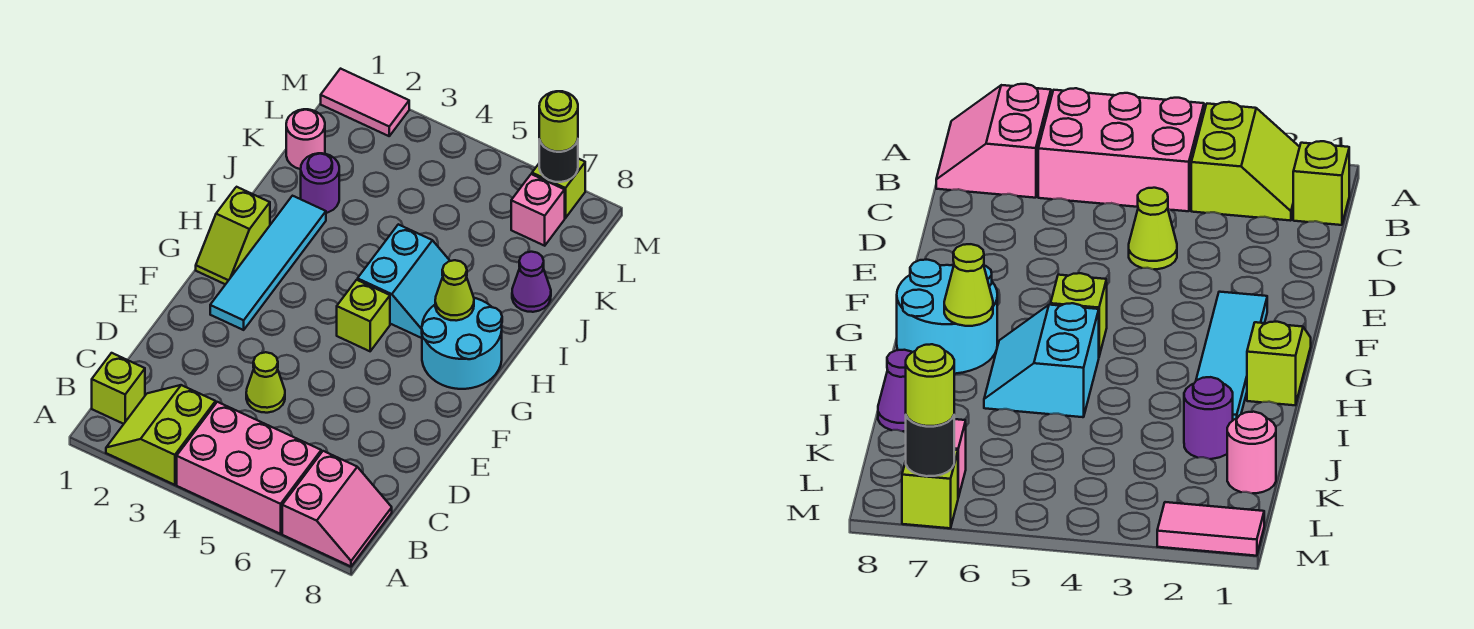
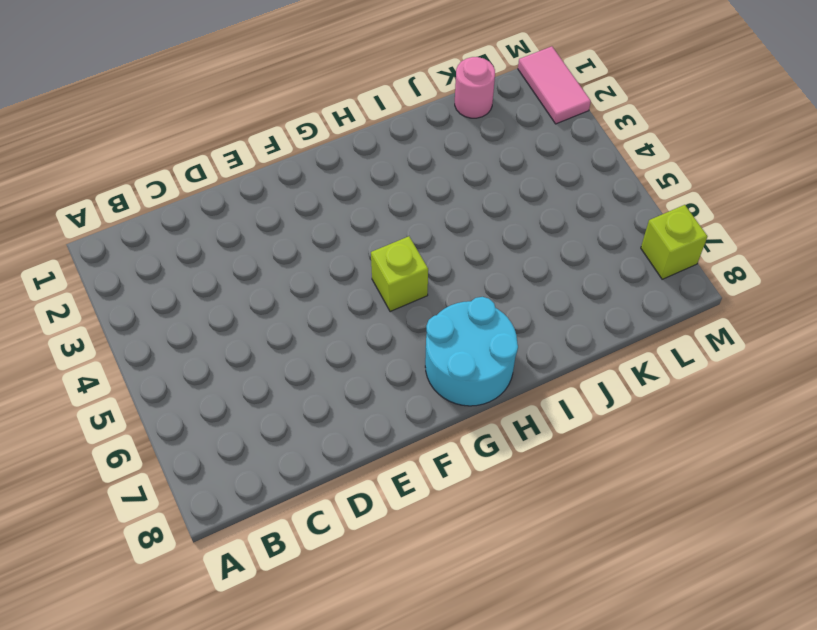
none -> lime slope A2:B3 level 1 top 3
none -> pink brick A4:B6 level 1
none -> pink slope A7:B8 level 1 top 7

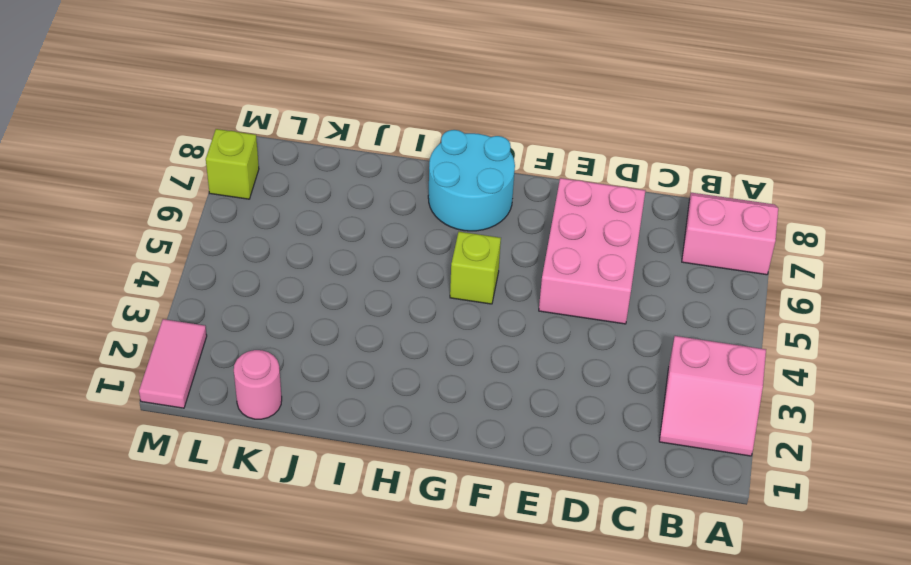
pink slope A2:B3 level 1 top 3 -> lime slope A2:B3 level 1 top 3
pink brick D5:E7 level 1 -> pink brick A4:B6 level 1
none -> lime brick B1 level 1
none -> lime cone D4 level 1
none -> cyan tile F2:I2 level 1

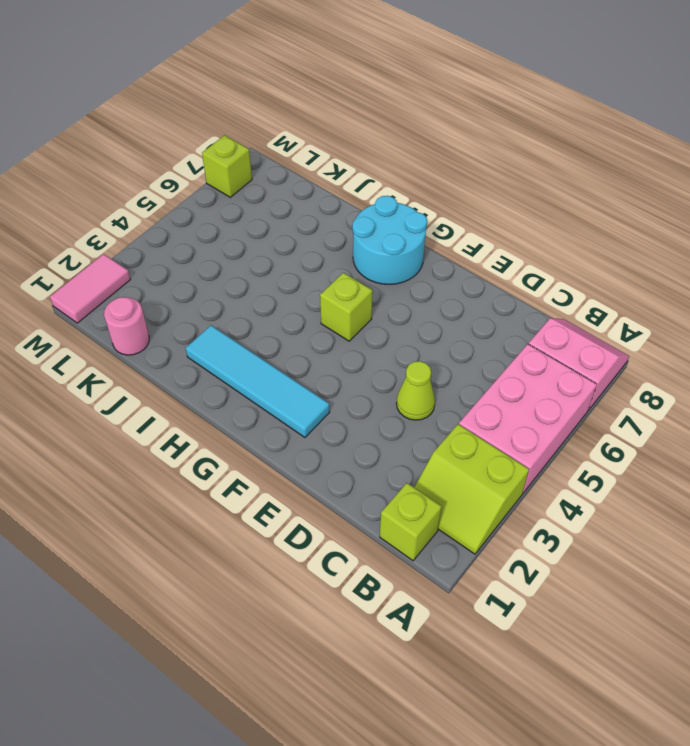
none -> lime slope G1:H1 level 1 top H
none -> cyan slope H5:I6 level 1 top 5
none -> purple round brick J2 level 1

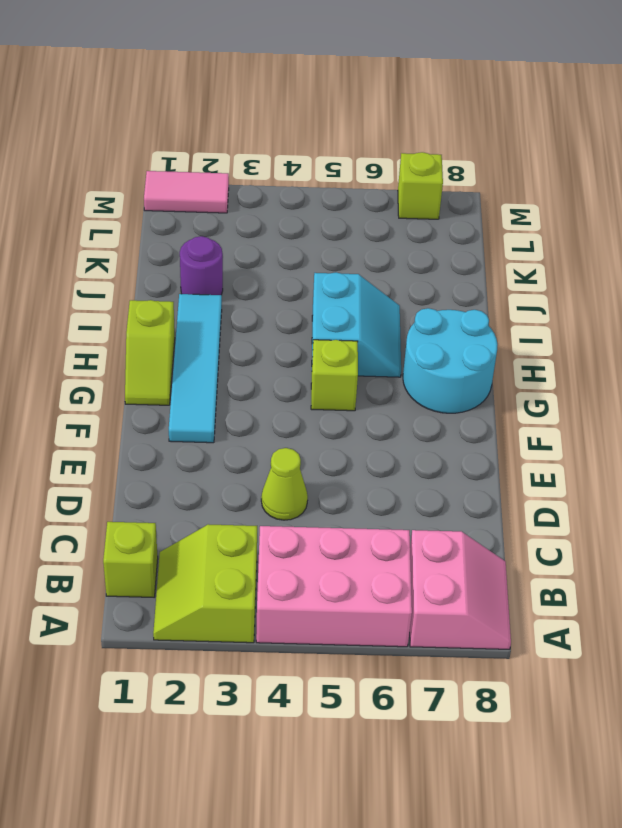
none -> purple cone J8 level 1
none -> pink round brick K1 level 1
none -> pink brick L7 level 1

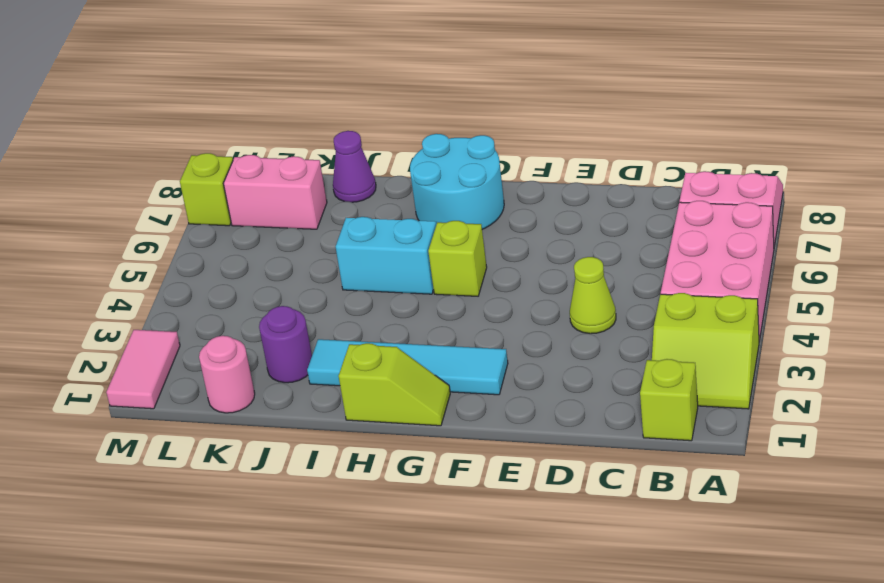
pink brick K7:L7 level 1 -> pink brick L7 level 1
none -> lime cone H7 level 2
none -> black round brick M7 level 2
none -> lime round brick M7 level 3

